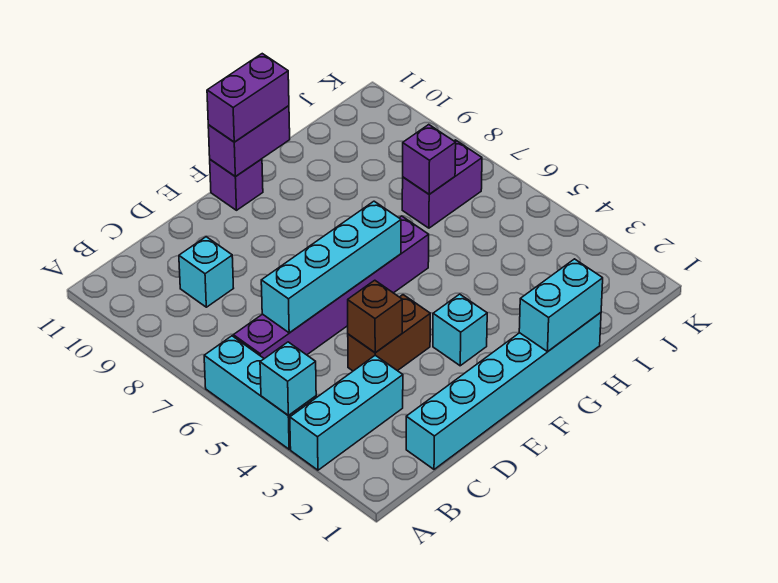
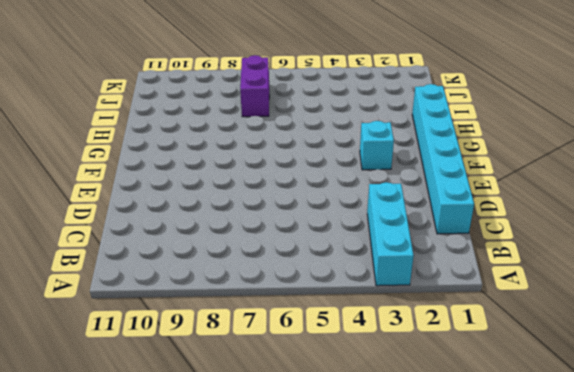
none -> cyan brick A4:A6 level 1
none -> purple brick B6:G6 level 1
none -> cyan brick C9 level 1

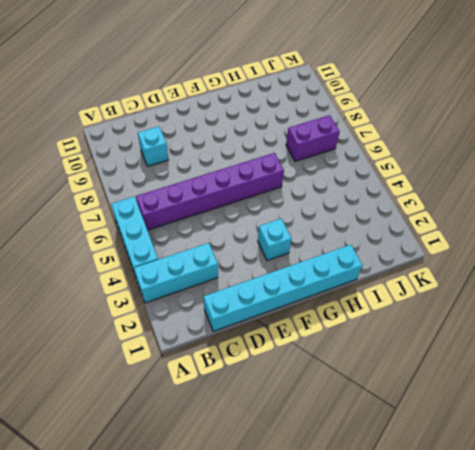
none -> brown brick D4:E4 level 1
none -> purple brick F11 level 1
none -> cyan brick A4 level 2

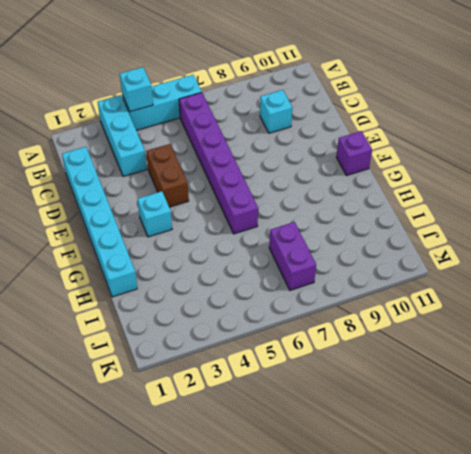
none -> cyan brick C6:F6 level 2
none -> brown brick D4 level 2
none -> purple brick F11:G11 level 2

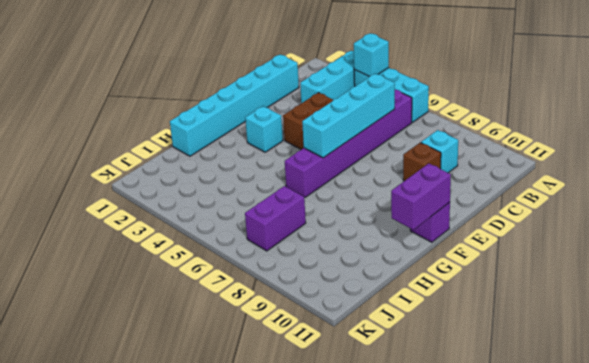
brown brick D9 level 1 -> brown brick D4 level 2
none -> cyan brick G1:H1 level 2
none -> purple brick I7 level 2
none -> purple brick F11:G11 level 3

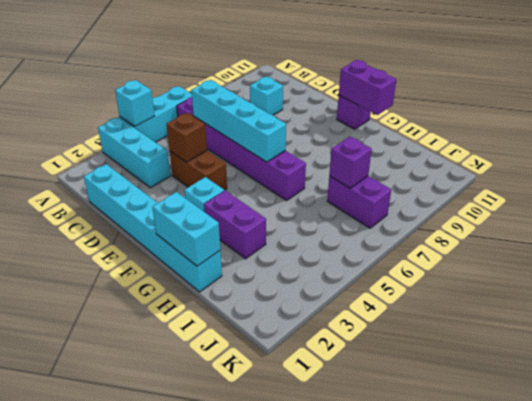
purple brick G3:H3 level 1 -> purple brick F11:G11 level 3

